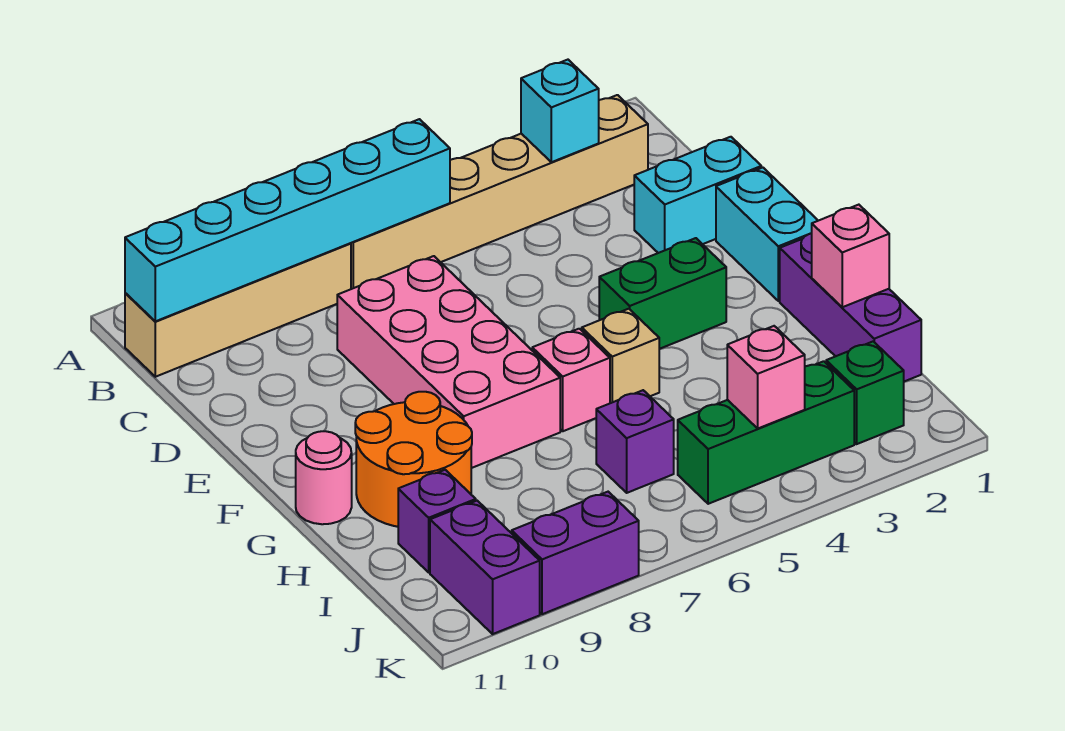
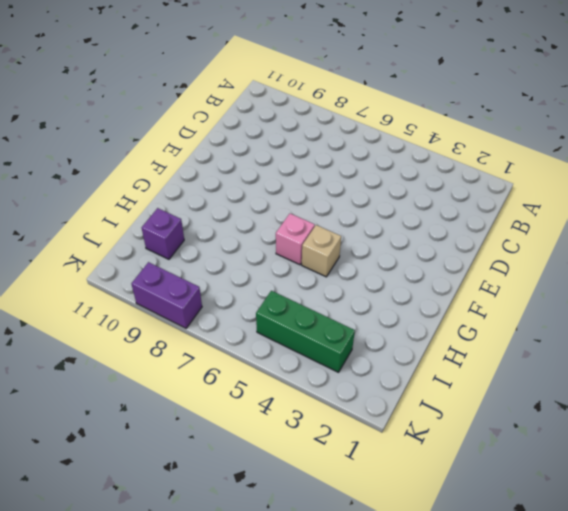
none -> tan brick B2:B7 level 1
none -> tan brick B8:B11 level 1
none -> cyan brick D1:D2 level 1

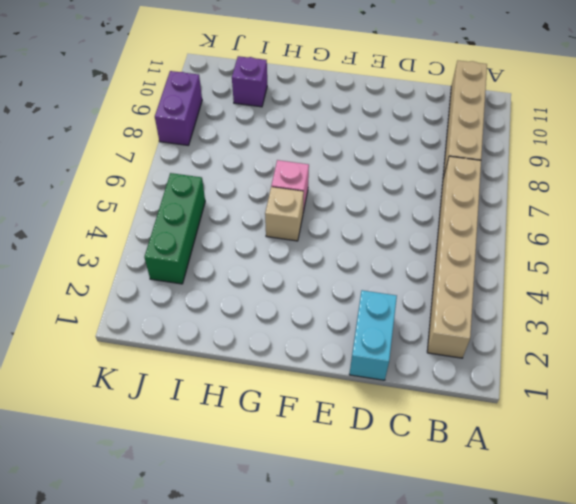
none -> pink brick D7:G8 level 1
none -> cyan brick E1:F1 level 1
none -> green brick F3:F4 level 1

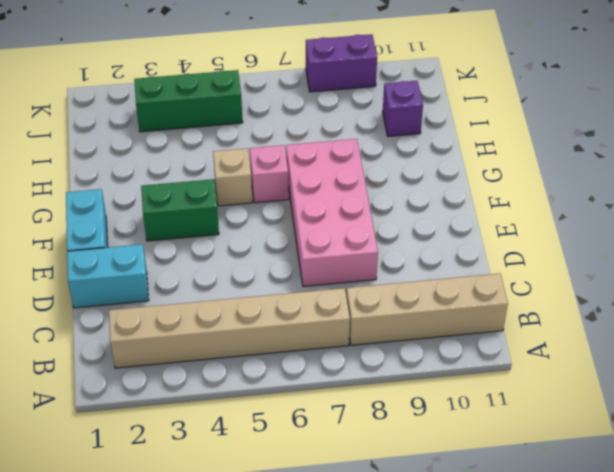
none -> purple brick G1:I1 level 1
none -> orange round brick G9:H10 level 1
none -> pink round brick G11 level 1

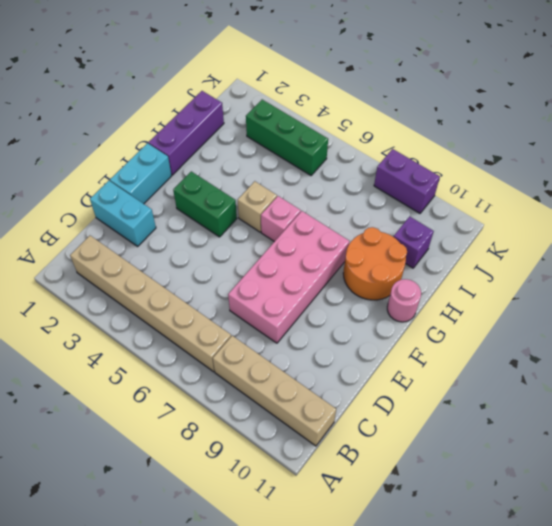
none -> purple brick I6 level 1
none -> green brick J2 level 1
none -> purple brick J10:K10 level 1

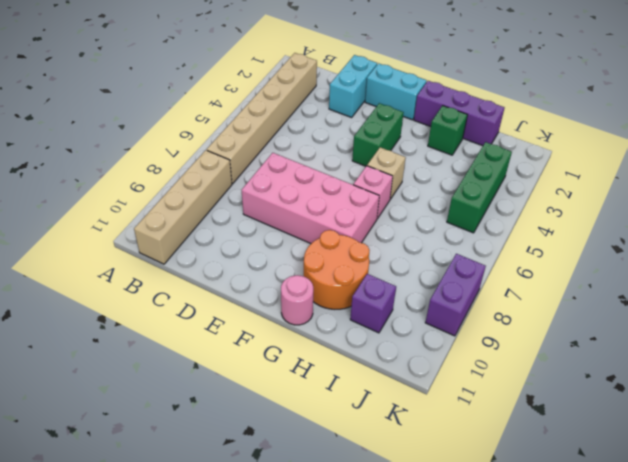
green brick H2 level 1 -> green brick J2 level 1
none -> purple brick I6 level 1
none -> purple brick J10:K10 level 1
none -> cyan brick B3 level 2

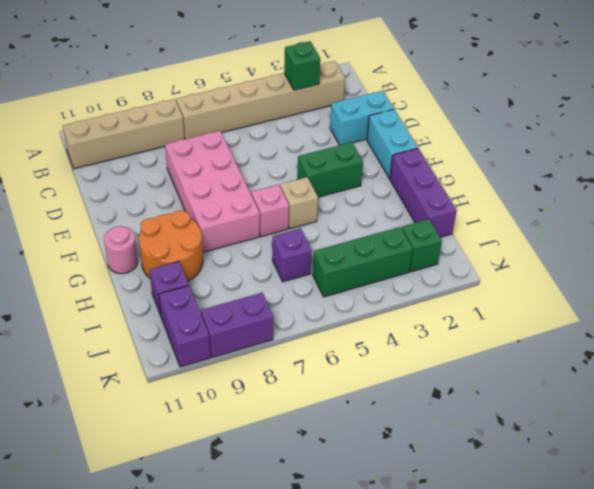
green brick B3 level 2 -> cyan brick B3 level 2
none -> cyan brick B6:B11 level 2
none -> pink brick H1 level 2
none -> pink brick J4 level 2

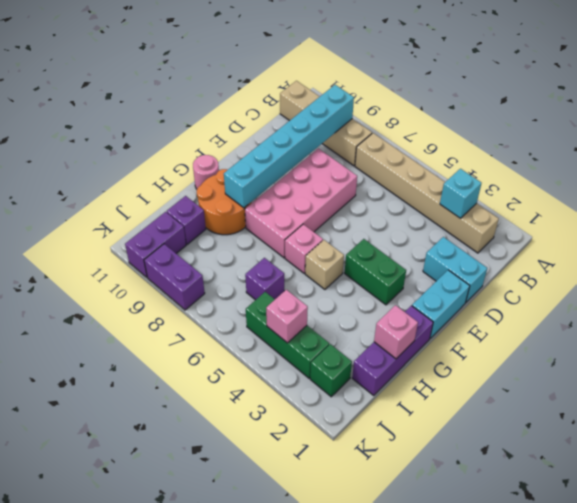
cyan brick B9:G9 level 2 -> cyan brick B6:B11 level 2

